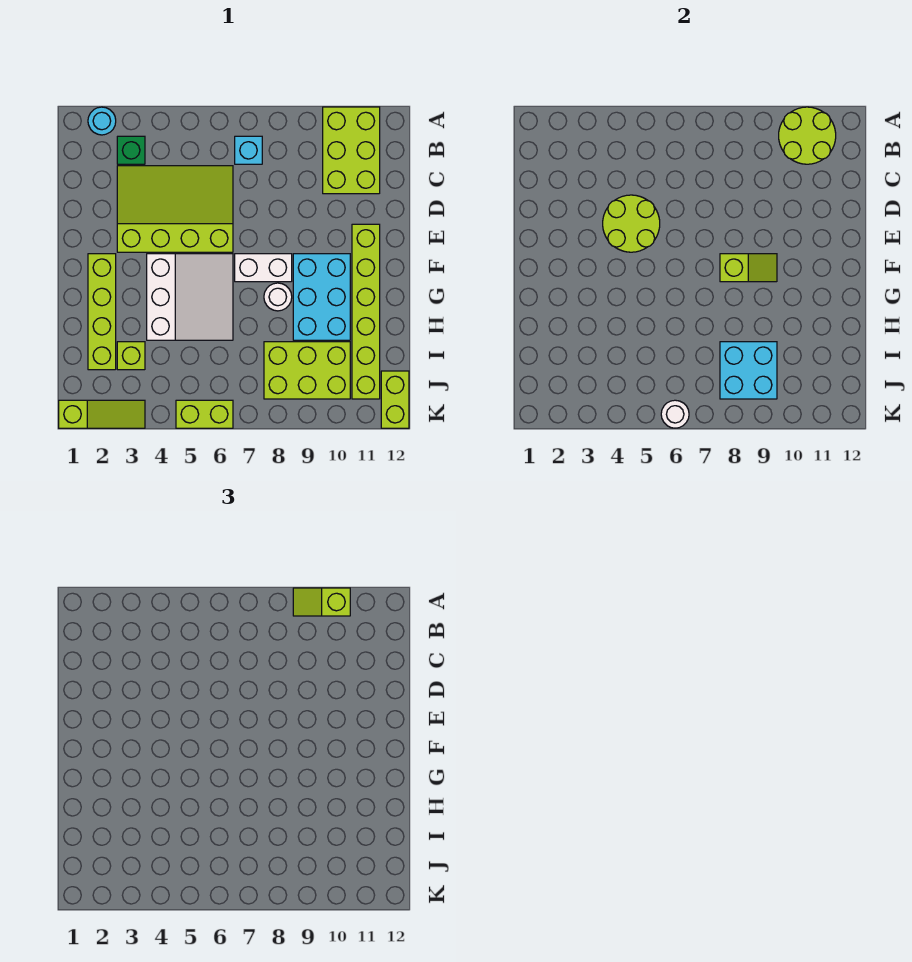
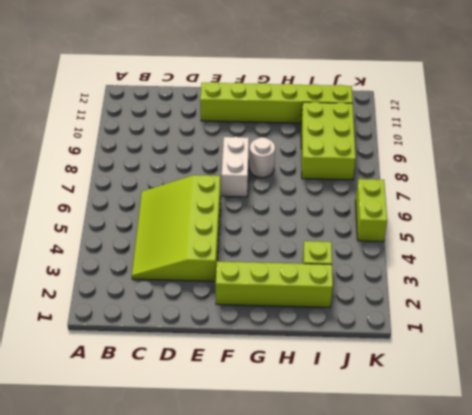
none -> cyan round brick A2 level 1
none -> lime brick A10:C11 level 1
none -> green brick B3 level 1

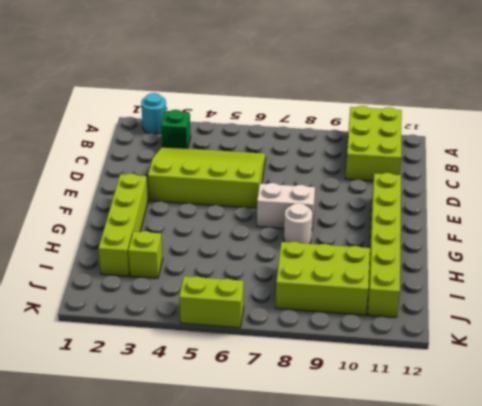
none -> cyan brick B7 level 1
none -> white slope F4:H6 level 1 top 4
none -> cyan brick F9:H10 level 1

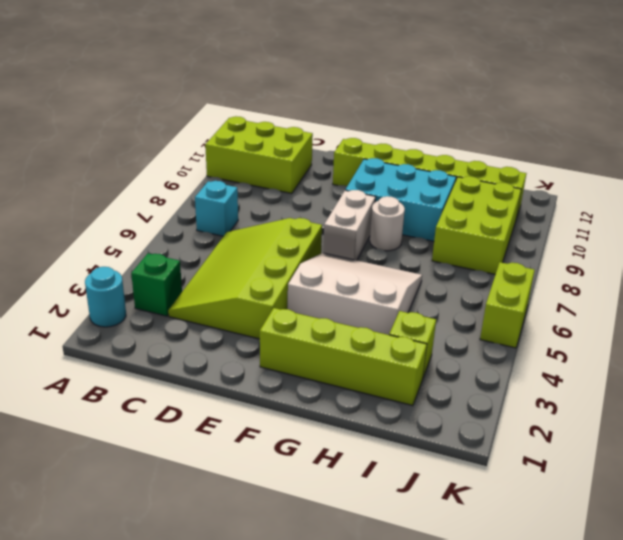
none -> lime brick J12:K12 level 1
none -> lime slope K1:K3 level 1 top 1
none -> lime round brick A10:B11 level 2

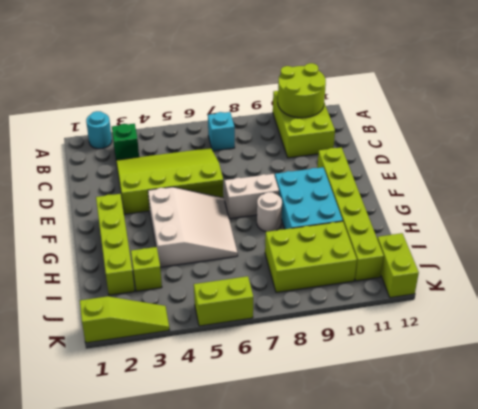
none -> lime round brick D4:E5 level 2
none -> lime slope F8:F9 level 2 top 8
none -> cyan brick I8:J9 level 2

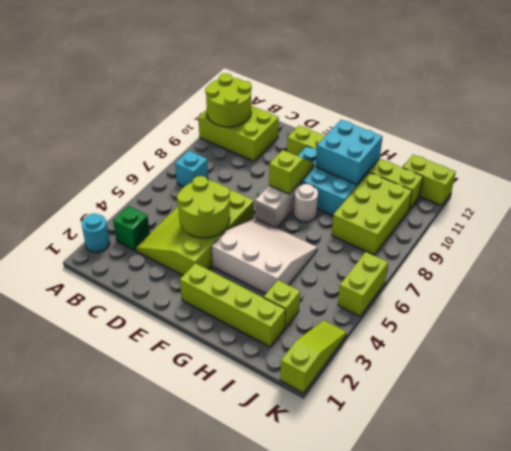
cyan brick G10:H11 level 2 -> cyan brick I8:J9 level 2
none -> white round brick K6 level 2
none -> lime slope A9:A10 level 3 top 10

